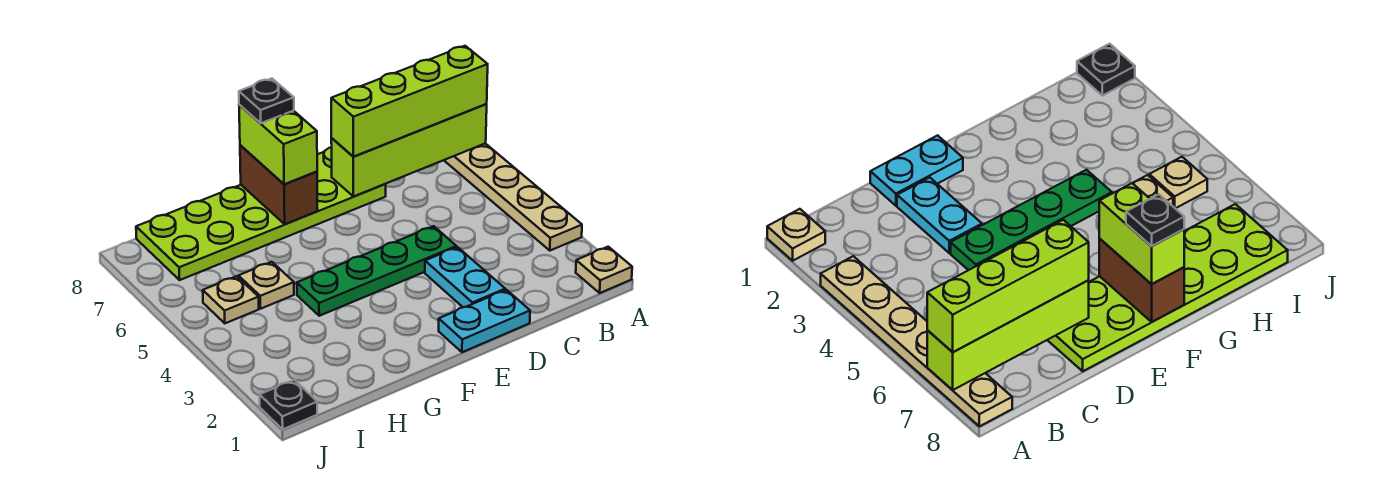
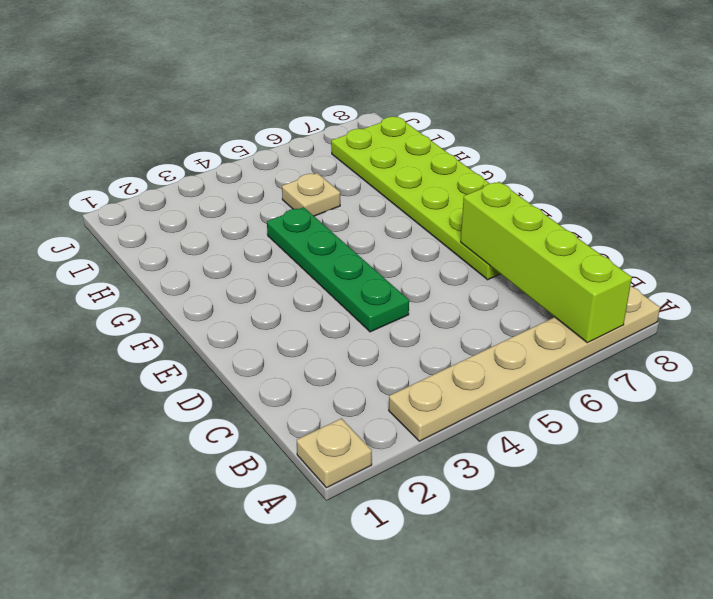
none -> cyan plate D1:E1 level 1
none -> cyan plate D2:D3 level 1
none -> tan plate I5 level 1

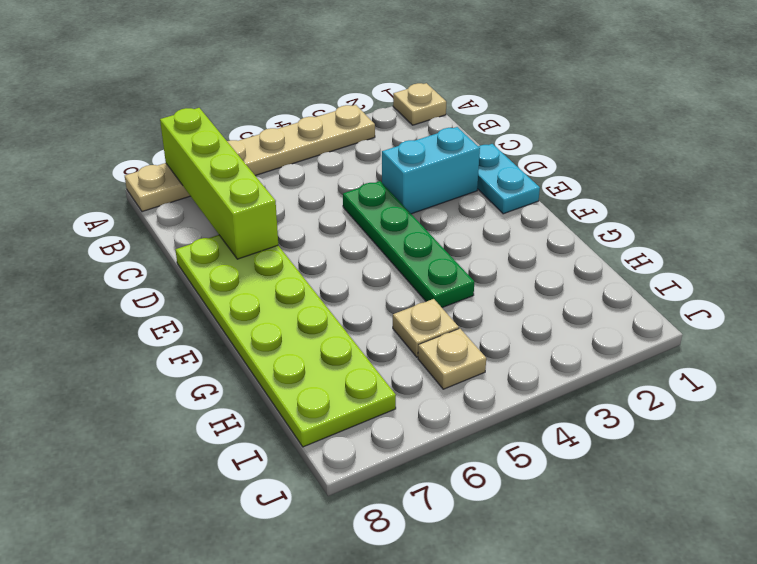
cyan brick D2:D3 level 1 -> cyan plate D2:D3 level 1
none -> black plate J1 level 1
none -> brown brick F7:F8 level 2
none -> lime brick A7:D7 level 3

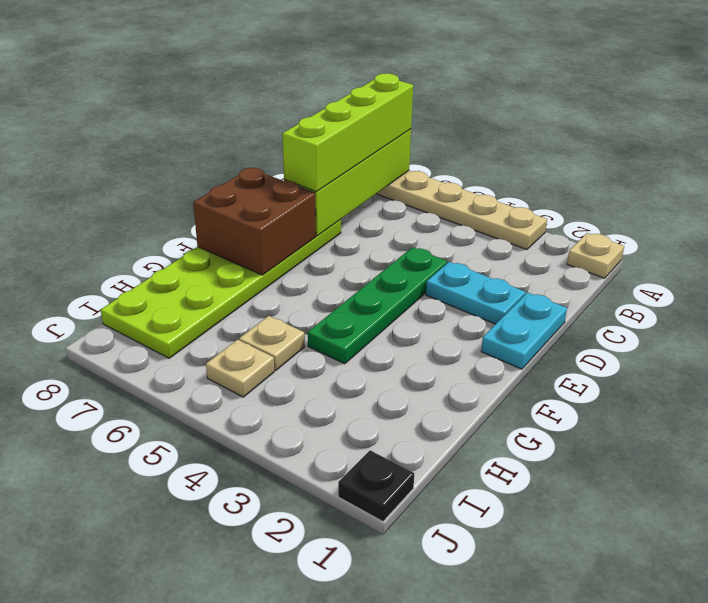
brown brick E7:F8 level 2 -> brown brick F7:F8 level 2
none -> lime brick F7:F8 level 3
none -> black plate F8 level 4

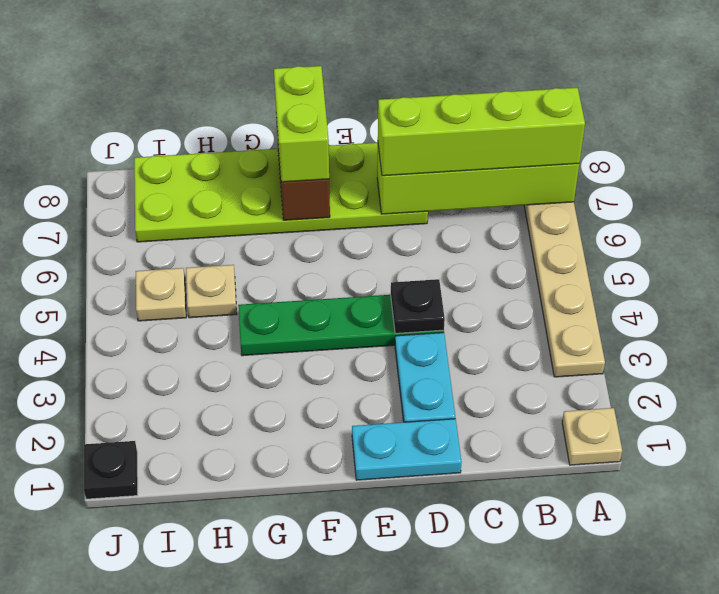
black plate D4 level 2 -> black plate F8 level 4

